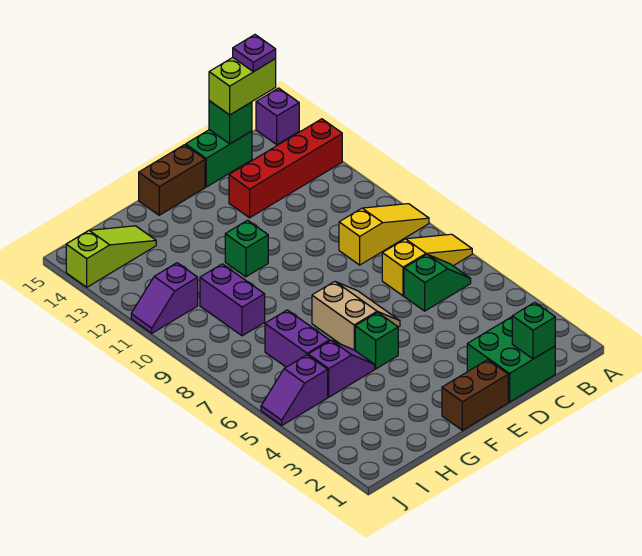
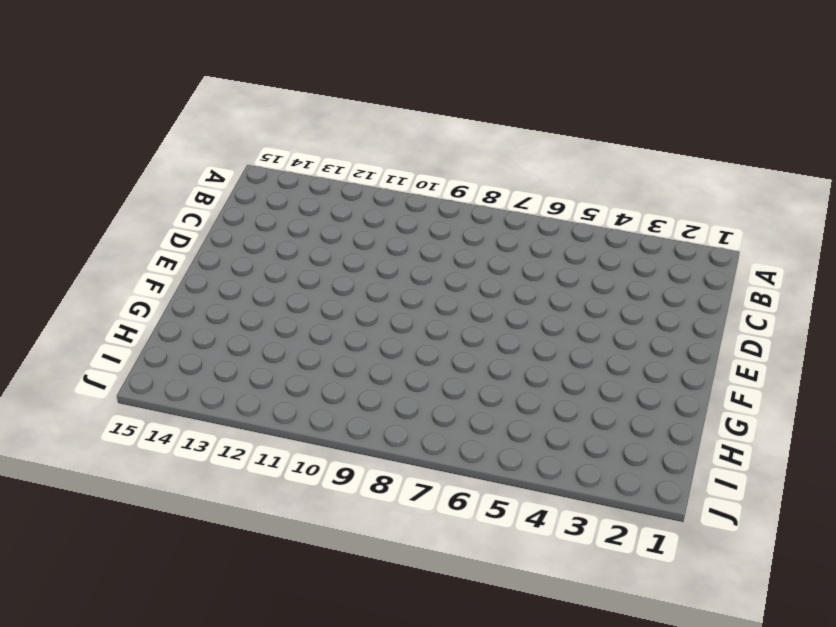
none -> yellow slope A7:C7 level 1 top C
none -> yellow slope A9:C9 level 1 top C
none -> red brick A13:D13 level 1

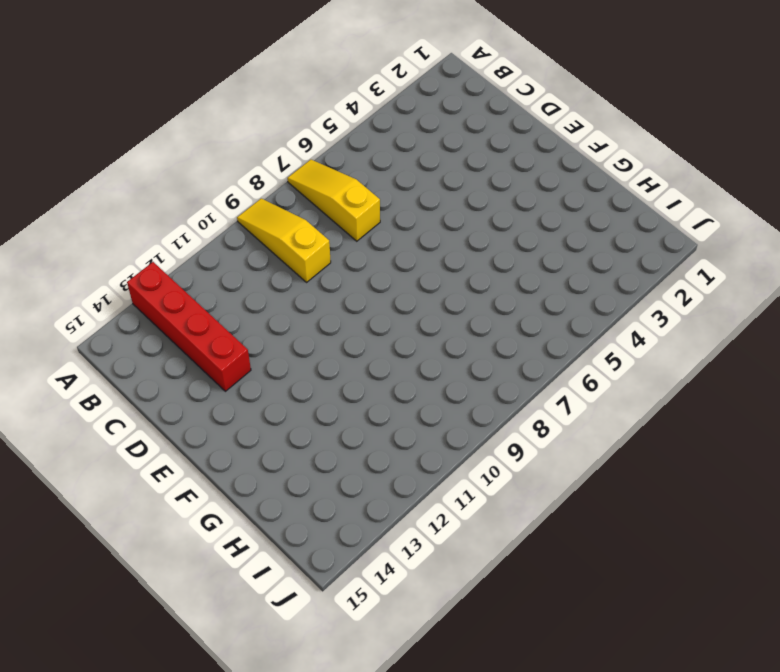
none -> purple brick A15 level 1
none -> green slope B6:C6 level 1 top C
none -> green brick C1:D2 level 1

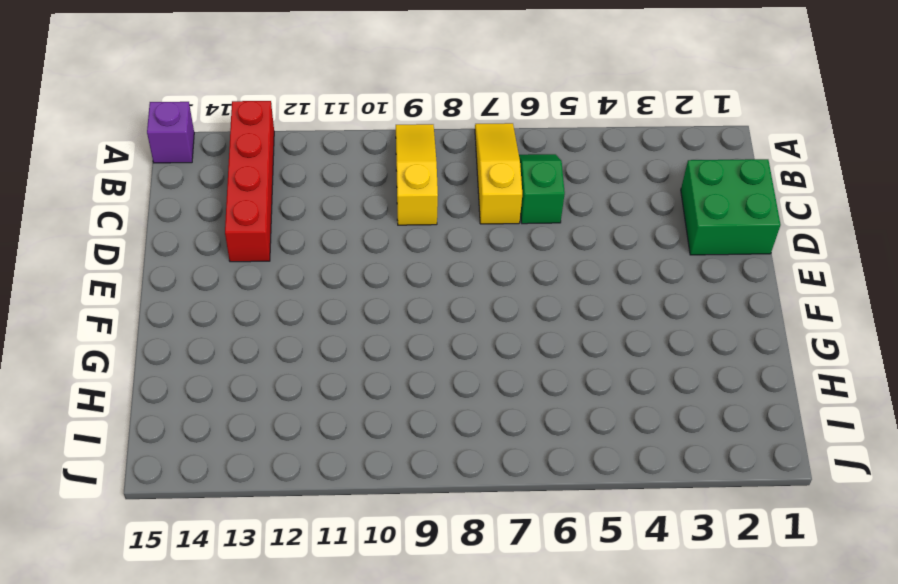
none -> green brick C15:D15 level 1
none -> brown brick E1:F1 level 1
none -> tan slope E6:F7 level 1 top F

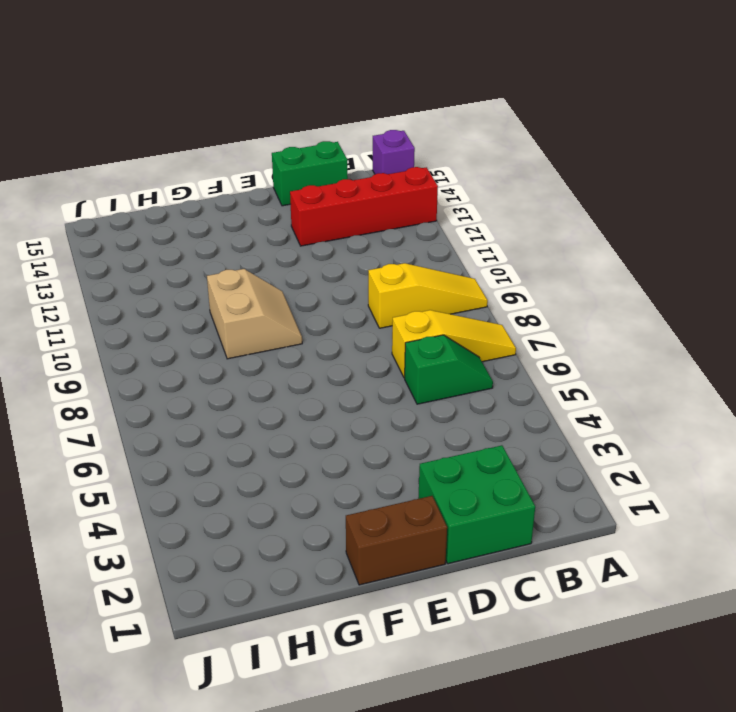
tan slope F9:G10 level 1 top G -> tan slope E6:F7 level 1 top F
none -> brown brick E15:F15 level 1
none -> green brick F5 level 1
none -> green brick F11 level 1

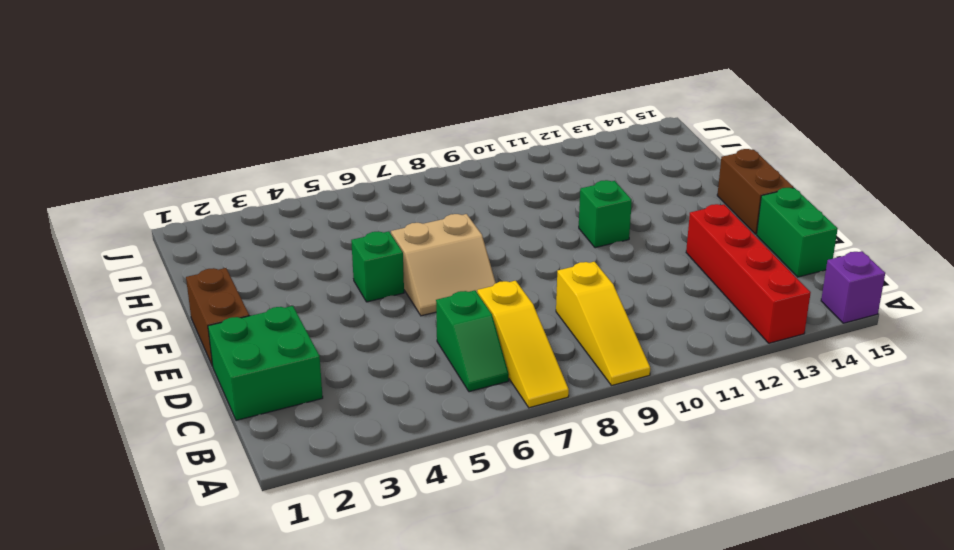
none -> purple slope G5:H5 level 1 top H
none -> purple brick H6:H7 level 1
none -> purple brick H9:H10 level 1

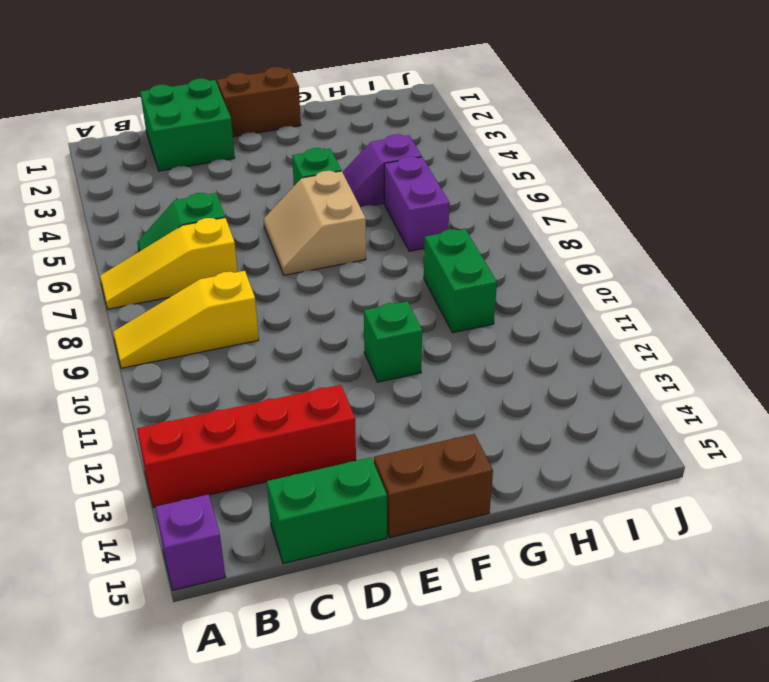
green brick H9:H10 level 1 -> purple brick H9:H10 level 1
none -> lime slope H14:J14 level 1 top J
none -> purple slope I5:J5 level 1 top I
none -> purple slope I11:J11 level 1 top I

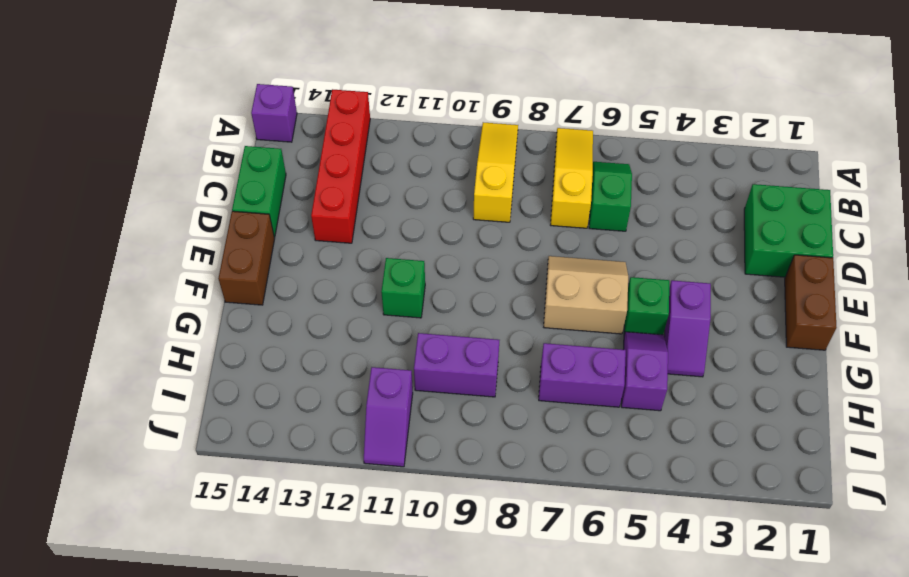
purple slope F4:G4 level 1 top F -> purple slope I5:J5 level 1 top I
none -> lime slope H14:J14 level 1 top J
none -> green brick C1 level 2
none -> green brick C15 level 2

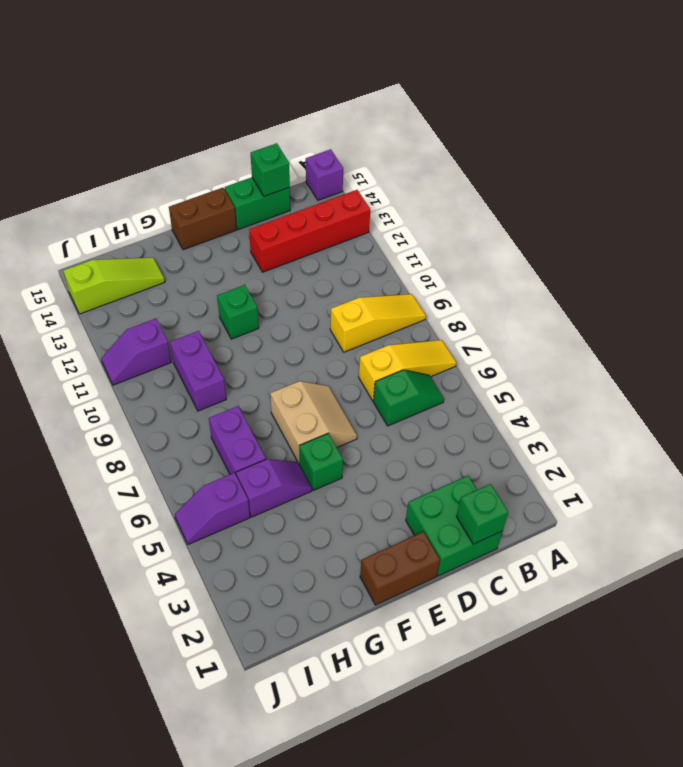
none -> lime brick B15:C15 level 3
none -> purple plate B15 level 4

